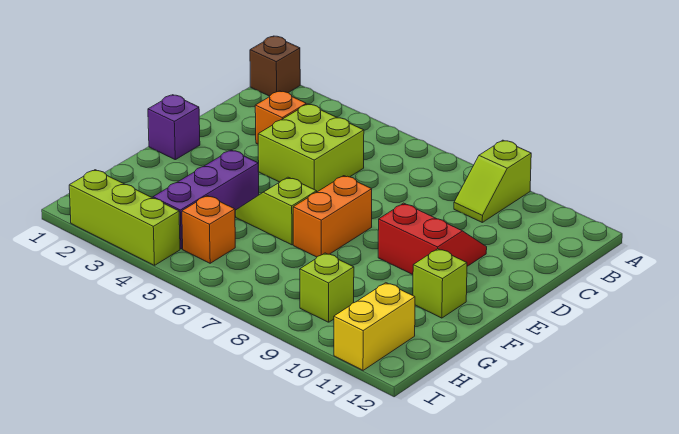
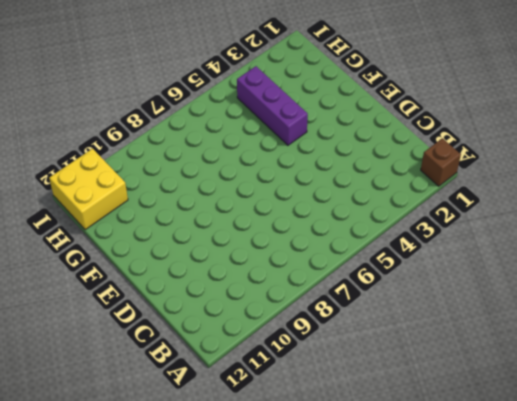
yellow brick H11:I12 level 1 -> yellow brick H11:I11 level 1
none -> lime slope A9:B9 level 1 top A
none -> orange brick C3 level 1
none -> lime brick C4:D5 level 1

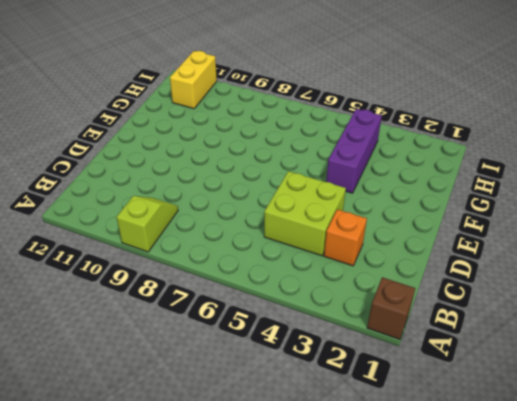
none -> red slope D9:E10 level 1 top E
none -> purple brick E1 level 1
none -> orange brick E7:F7 level 1

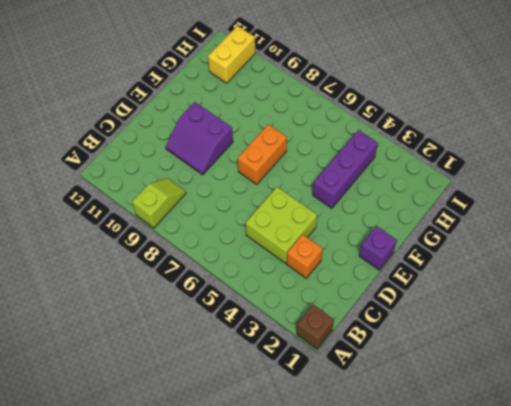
purple slope D9:E10 level 1 top E -> red slope D9:E10 level 1 top E
none -> lime slope F5:F6 level 1 top 6
none -> lime brick F11 level 1
none -> orange brick H5 level 1

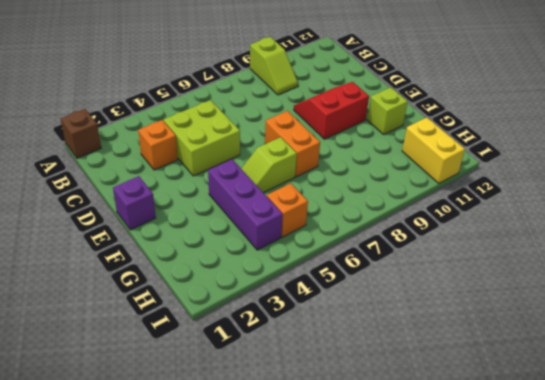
none -> lime brick H9 level 1
none -> lime brick I2:I4 level 1

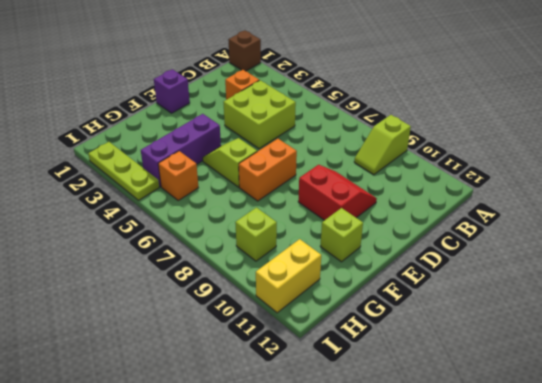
lime plate I2:I4 level 1 -> lime brick I2:I4 level 1

